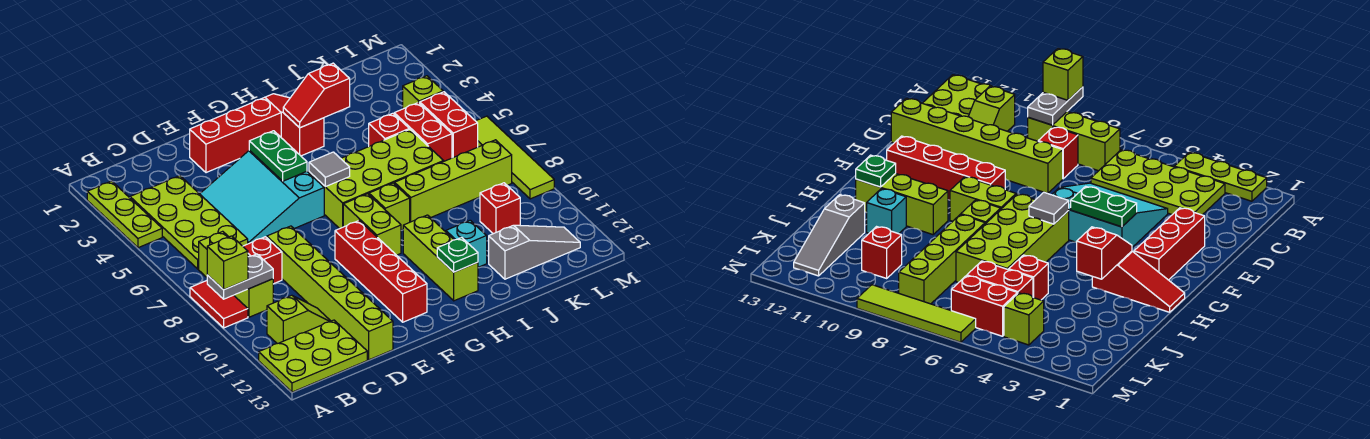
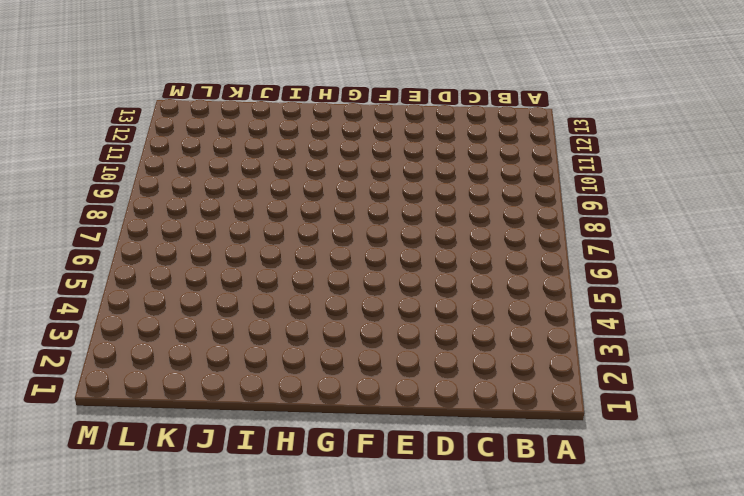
none -> lime plate A2:A4 level 1
none -> red tile A8:A9 level 1
none -> lime plate A12:C13 level 1
none -> lime plate B3:C6 level 1

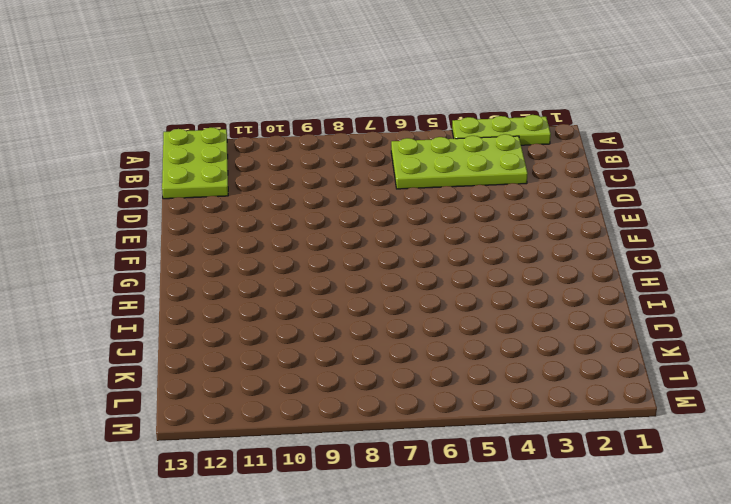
none -> red tile A8:A9 level 1
none -> lime brick B7:B9 level 1
none -> lime slope B11:C11 level 1 top B
none -> red brick C8 level 1

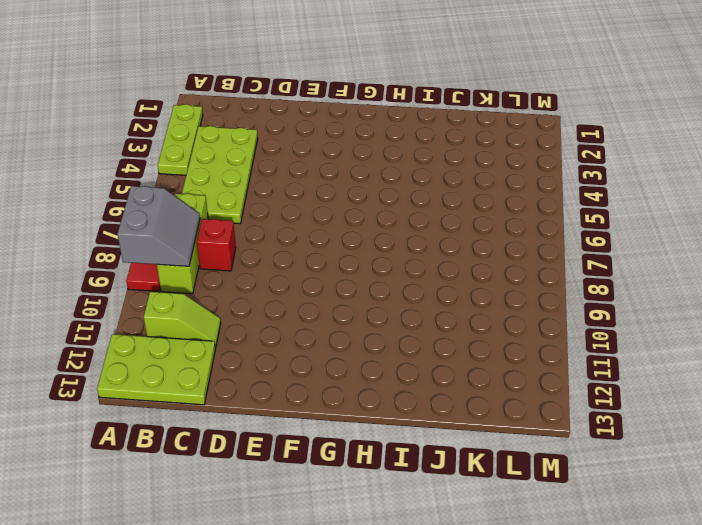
grey slope A8:B9 level 2 top A -> grey plate A9:B9 level 2
none -> cyan slope D4:F6 level 1 top F
none -> lime brick D8:D13 level 1
none -> red brick E2:G2 level 1
none -> red brick F9:F12 level 1

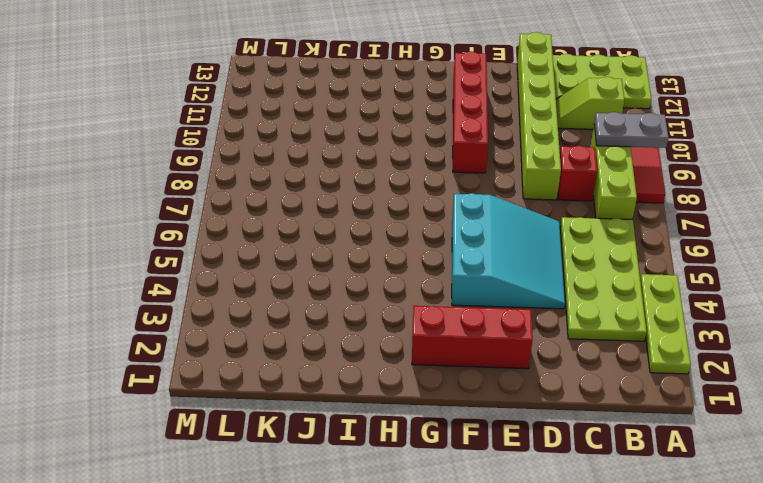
none -> lime brick G6:J7 level 1
none -> lime brick G8:G9 level 1
none -> red slope H1:H3 level 1 top 3
none -> lime brick H8 level 1

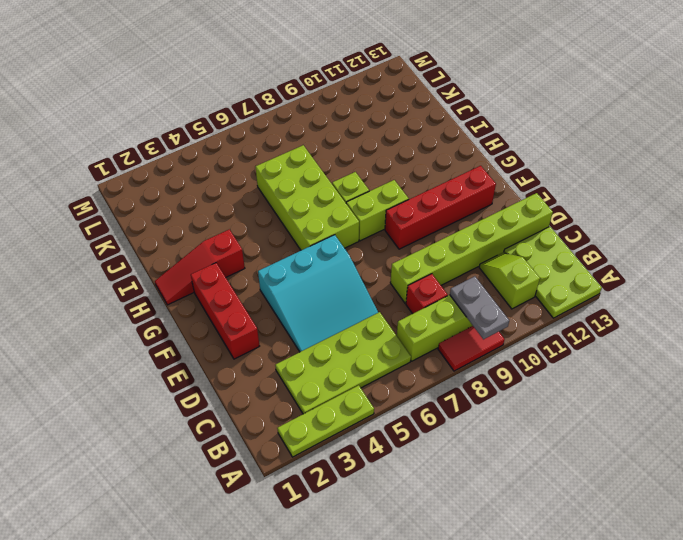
none -> lime brick H10:H12 level 1
none -> lime brick I8:L8 level 1
none -> cyan brick I11 level 1
none -> red brick J5 level 1

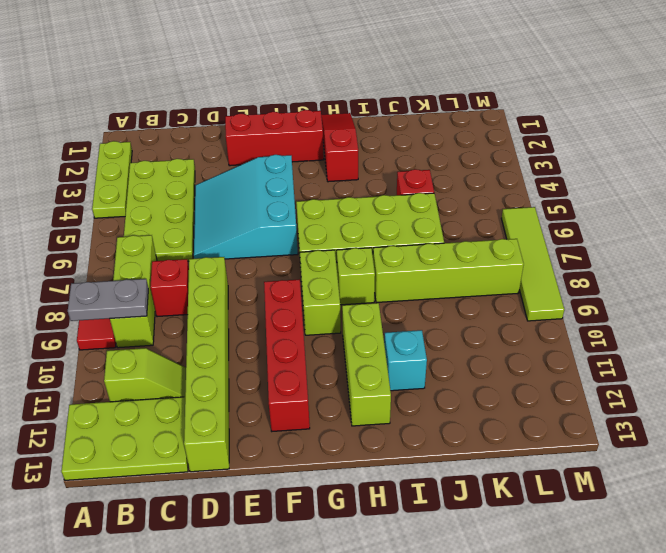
none -> grey slope J12:L12 level 1 top J
none -> red brick K5:K6 level 1
none -> red brick K10 level 1
none -> lime brick L4 level 1

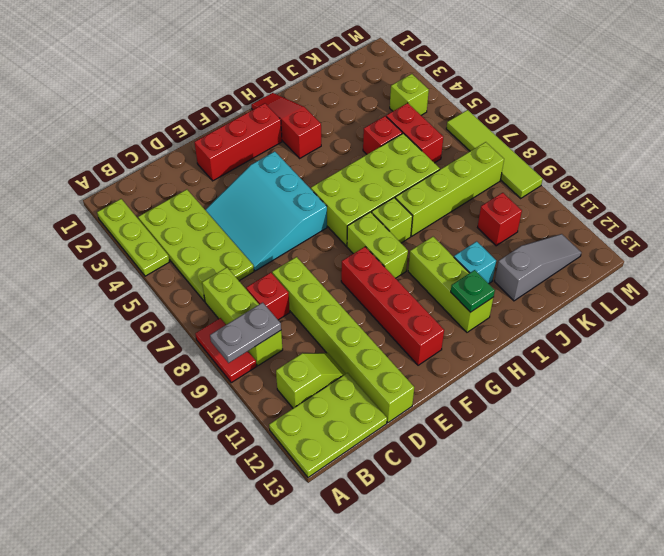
none -> red brick L5:L6 level 1
none -> green plate F4:F5 level 2
none -> grey tile G6 level 2
none -> red slope H3:I3 level 2 top I

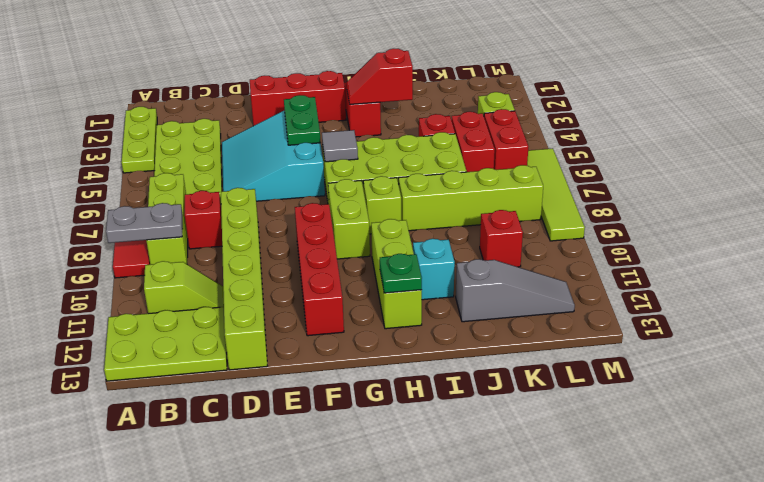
none -> lime brick A9 level 3

